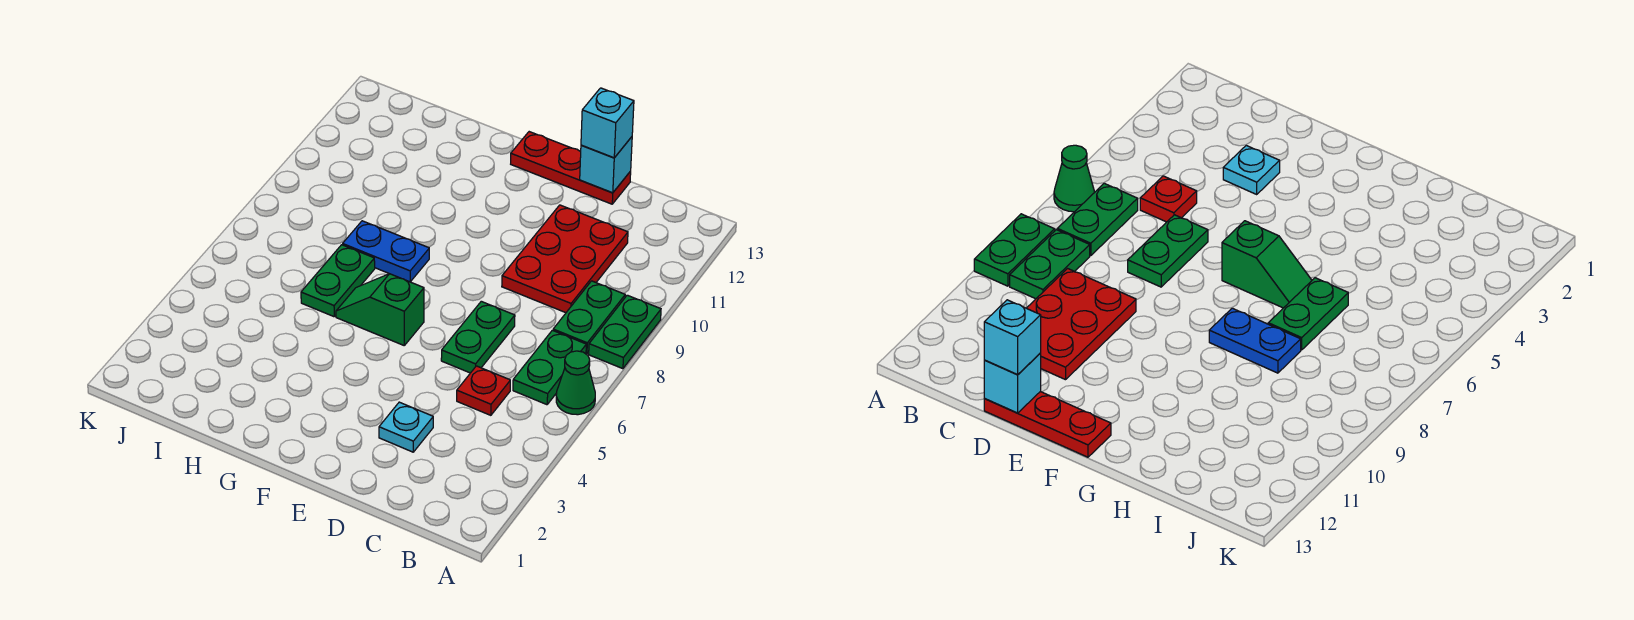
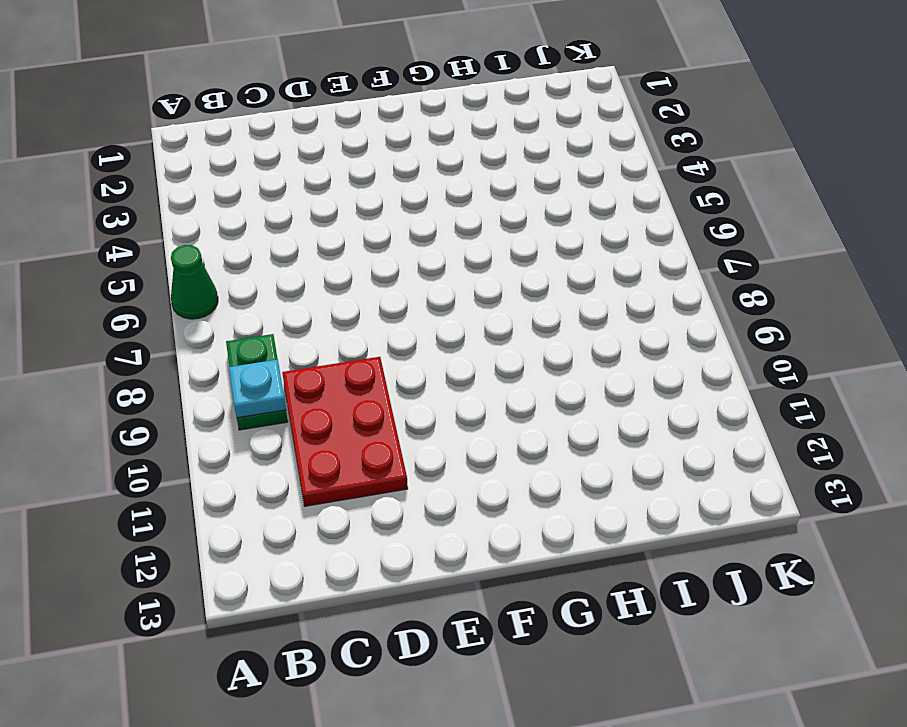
cyan plate B9 level 2 -> cyan plate D3 level 1
none -> green plate A8:A9 level 1
none -> green plate B6:B7 level 1
none -> red plate C5 level 1

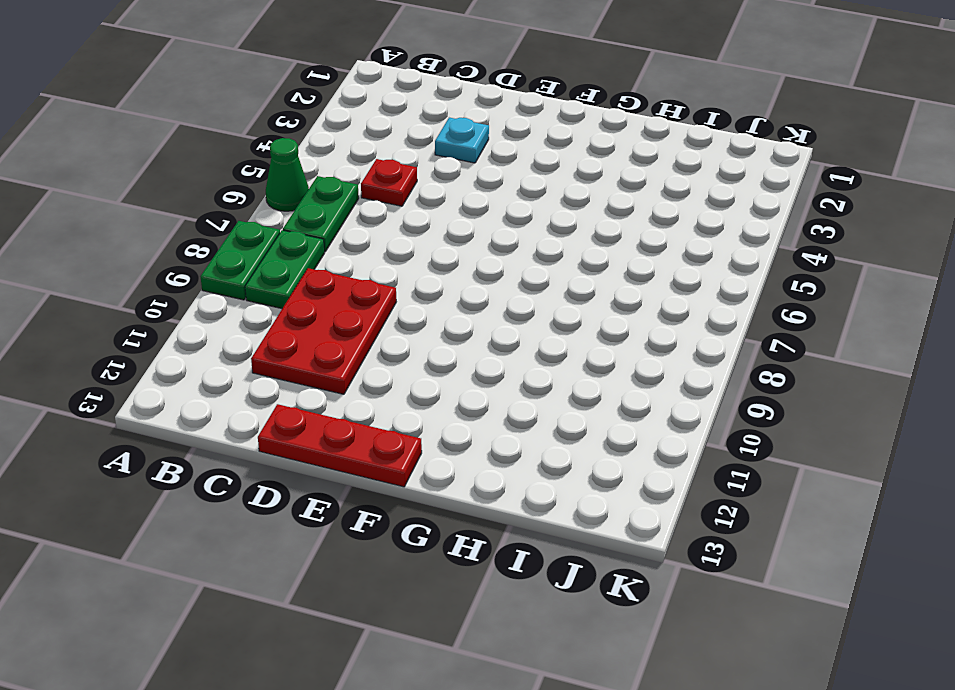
none -> green plate D6:D7 level 1
none -> green slope F6:G6 level 1 top F
none -> blue plate G8:H8 level 1

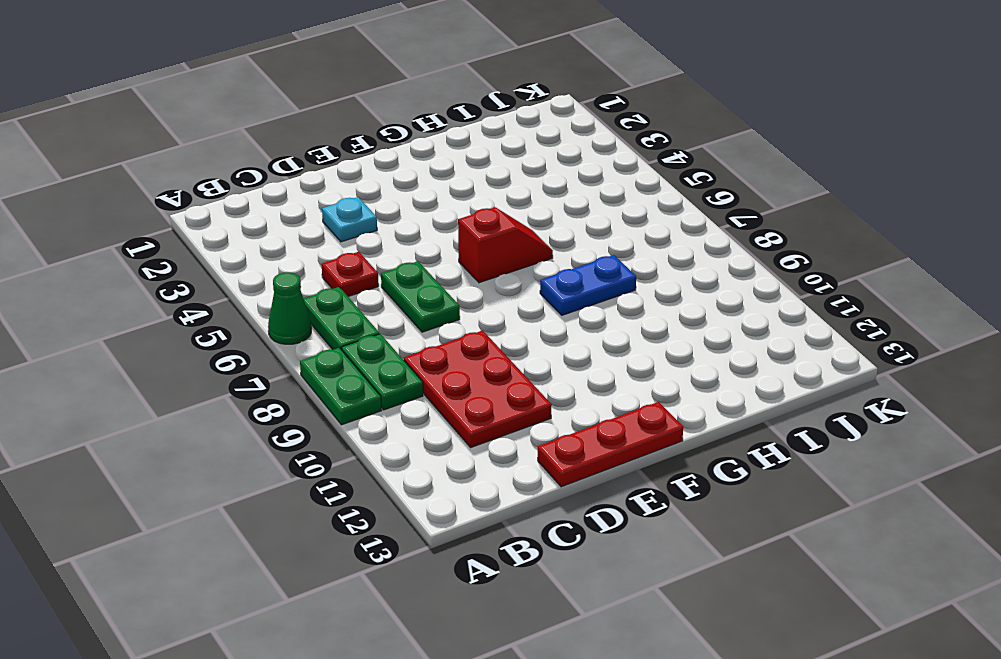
red slope F6:G6 level 1 top F -> green slope F6:G6 level 1 top F
none -> green plate H6:H7 level 1
none -> cyan brick D13 level 2
none -> cyan brick D13 level 3

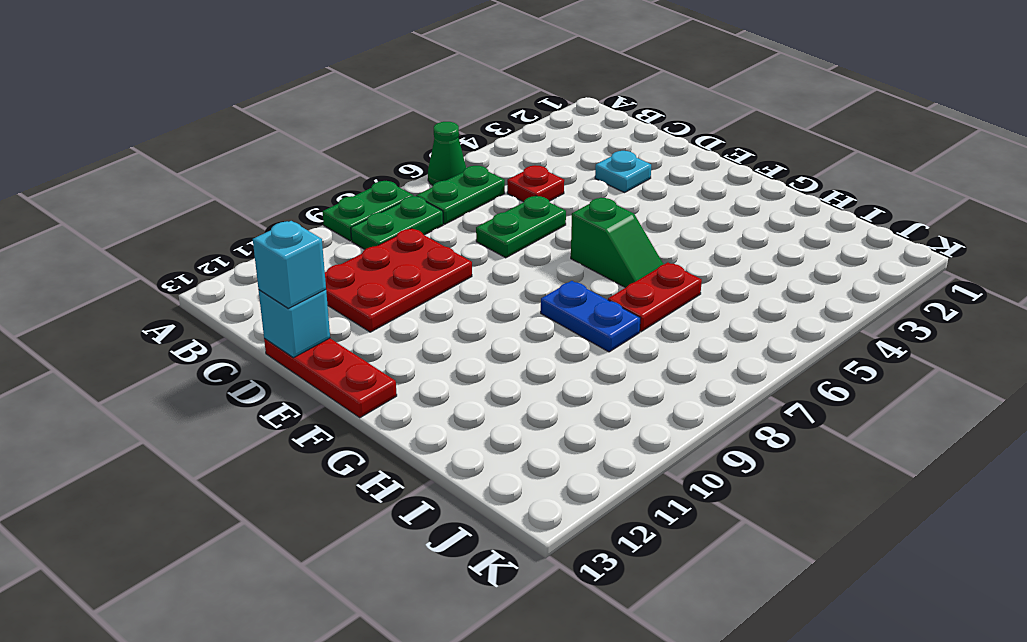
red plate H6:H7 level 1 -> green plate H6:H7 level 1

